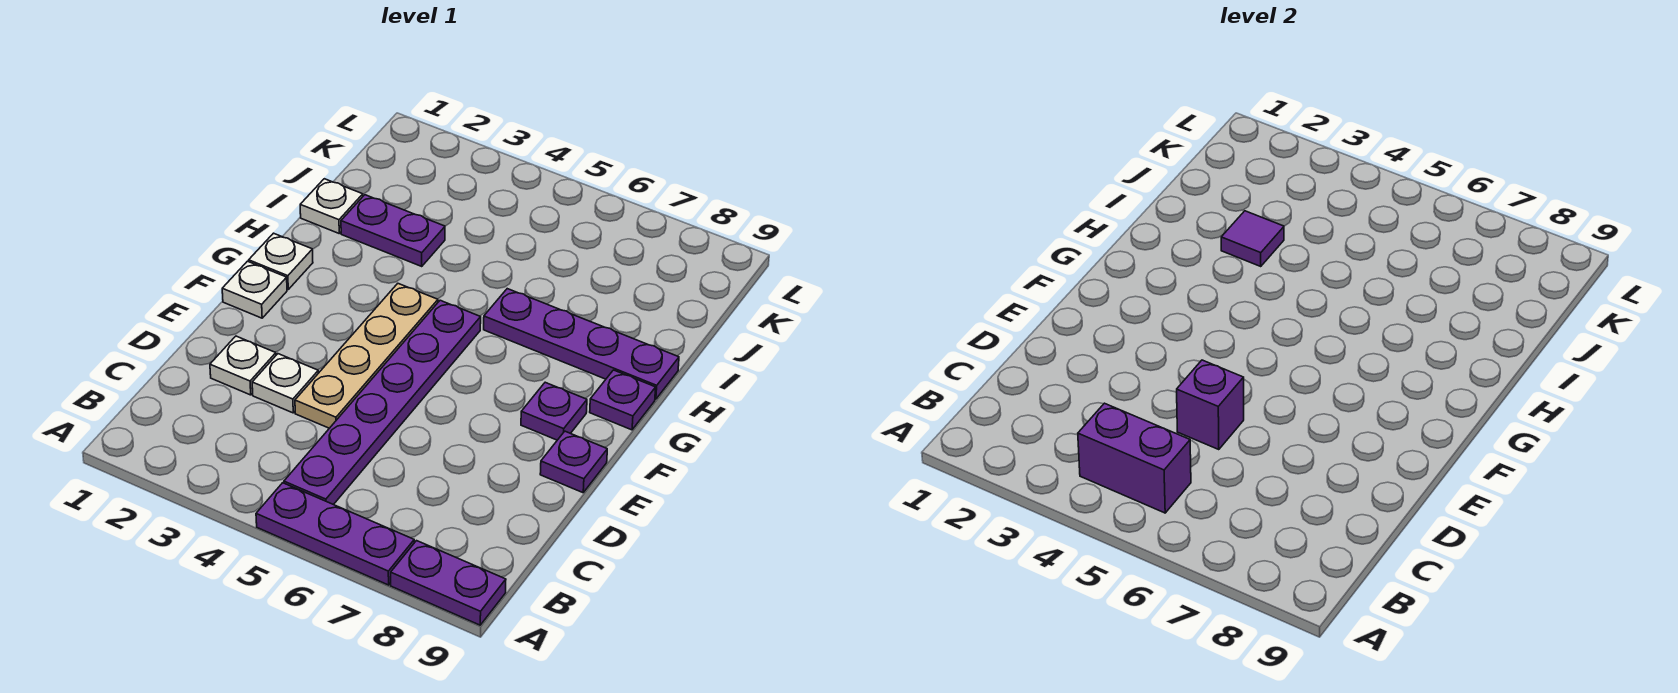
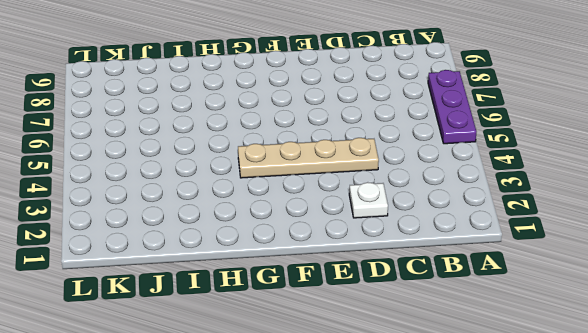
none -> purple plate A8:A9 level 1
none -> purple plate B5:G5 level 1
none -> white plate D3 level 1

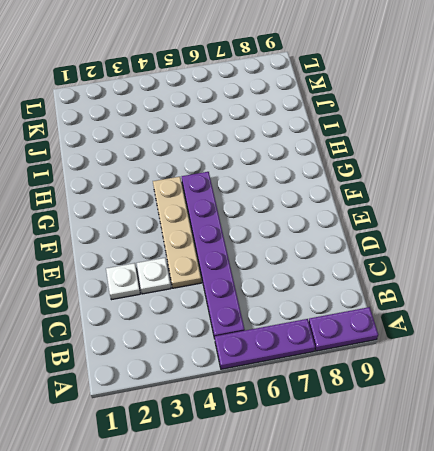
none -> purple plate E9 level 1
none -> white plate F1 level 1
none -> purple plate F8 level 1

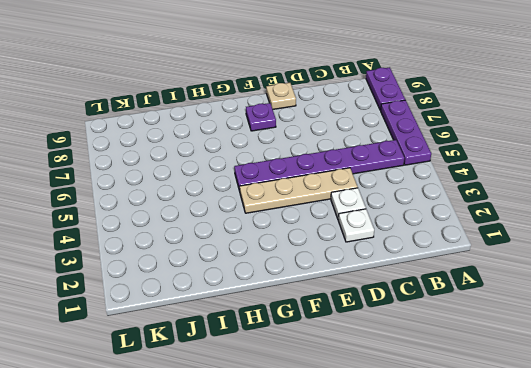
tan plate E9 level 1 -> purple plate E9 level 1
none -> white plate F1 level 1
none -> white plate G1 level 1
none -> purple plate G9 level 1

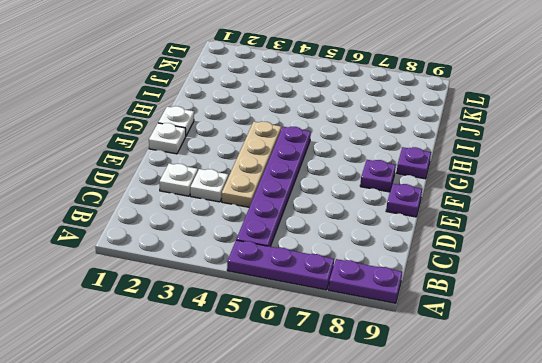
none -> purple plate H6:H9 level 1
none -> white plate I1 level 1
none -> purple plate I2:I3 level 1

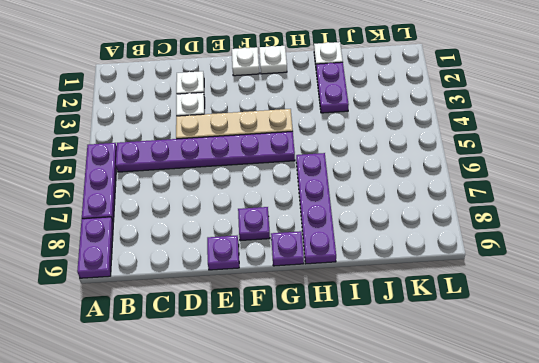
none -> purple brick B4:B5 level 2
none -> purple brick D5 level 2
none -> purple tile I3 level 2

